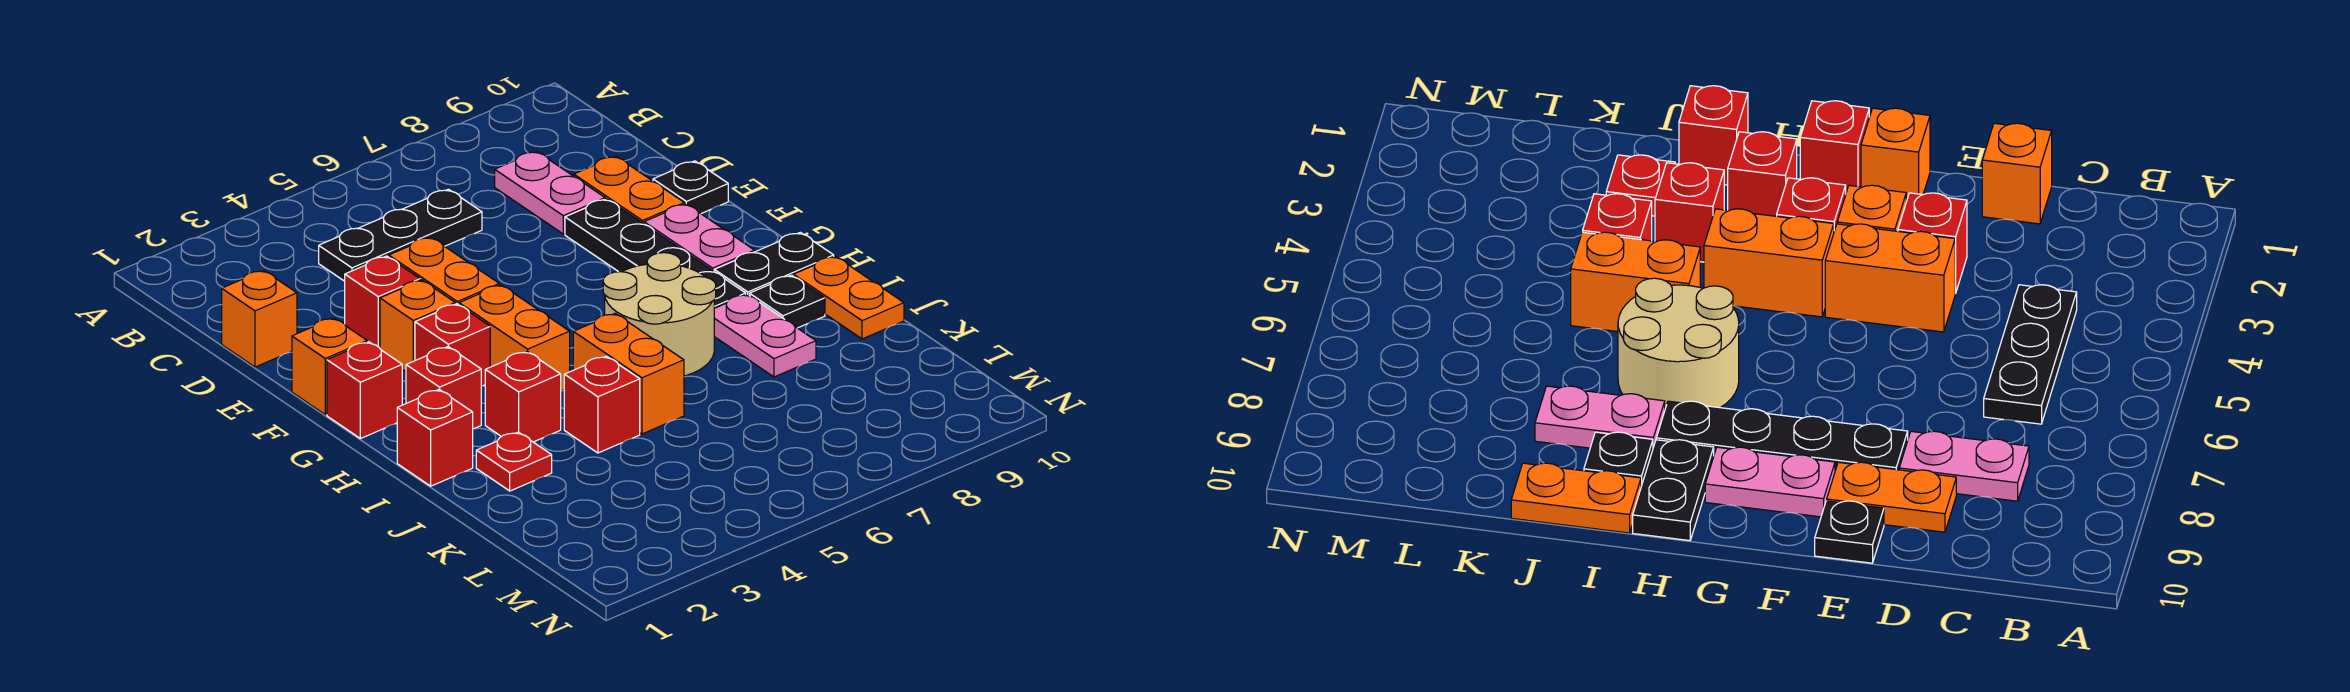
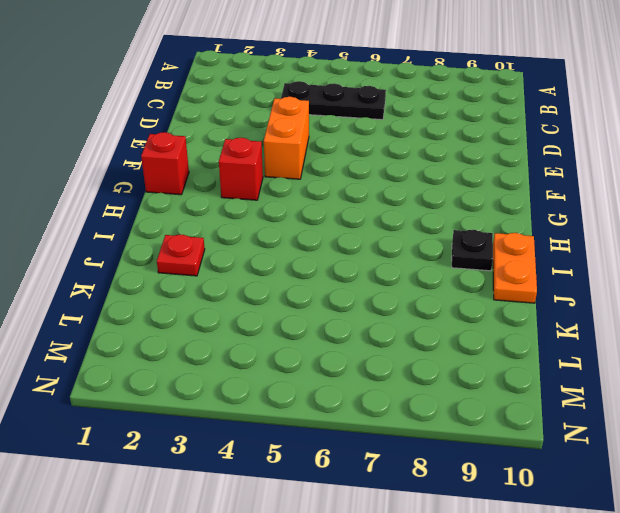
none -> pink plate C8:D8 level 1
none -> orange brick D1 level 1
none -> orange plate D9:E9 level 1

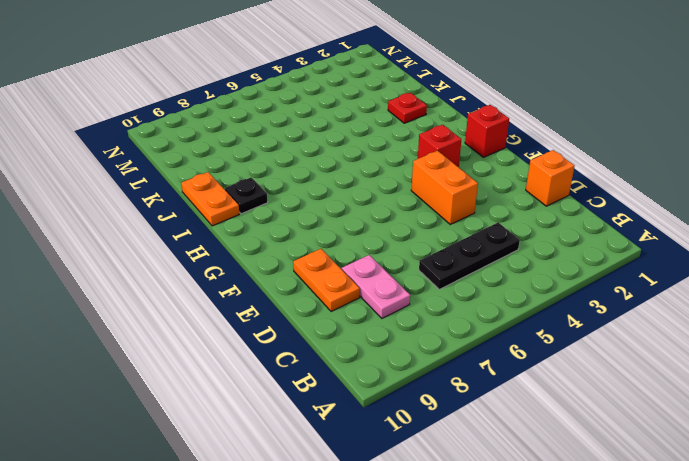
none -> red brick E3 level 1
none -> black plate E8:H8 level 1
none -> black plate E10 level 1

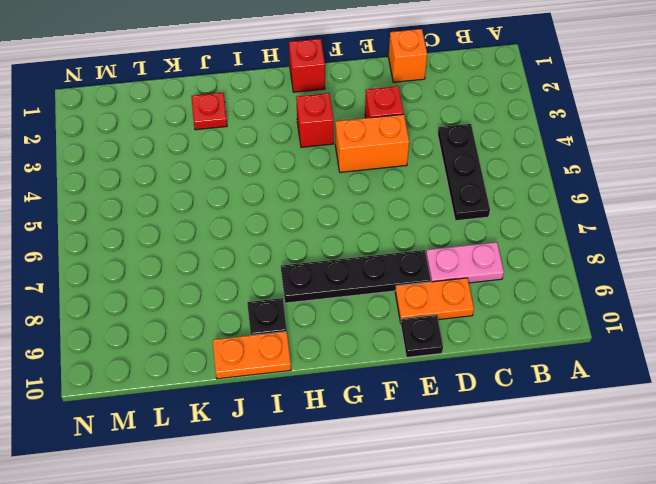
none -> orange brick F1 level 1
none -> orange brick F3 level 1
none -> pink plate F9:G9 level 1

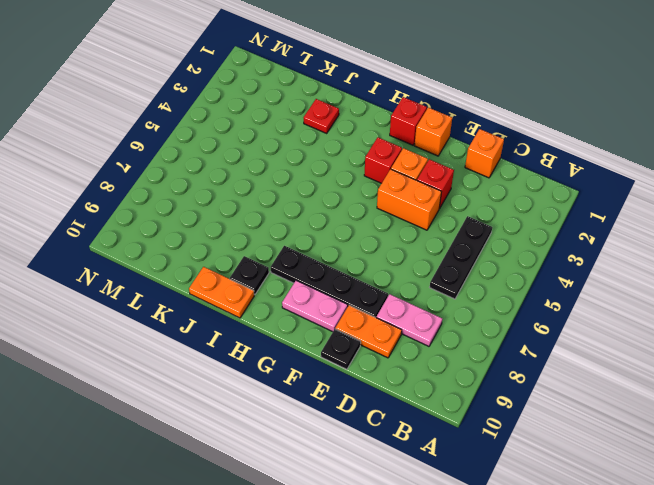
none -> orange brick G4:H4 level 1
none -> red brick H2 level 1
none -> tan round brick H6:I7 level 1

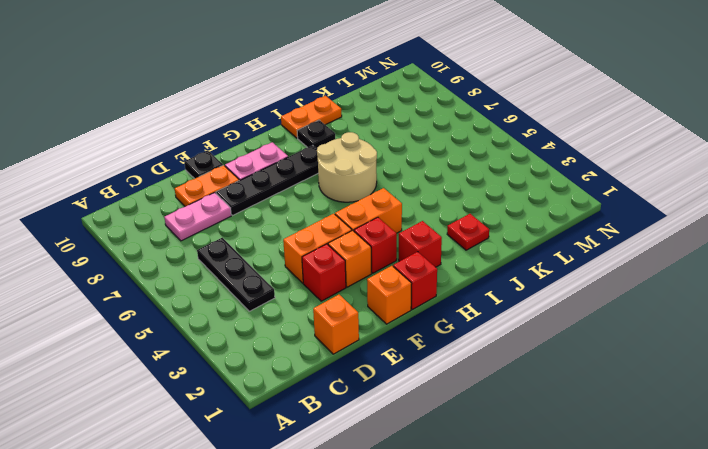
none -> black plate H9:H10 level 1
none -> red brick I1 level 1
none -> red brick I3 level 1

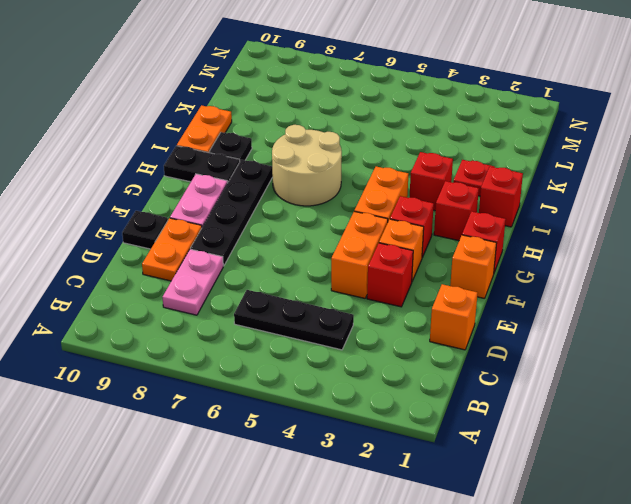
none -> orange brick I5:J5 level 1
none -> pink plate I8:J8 level 1
none -> red brick J4 level 1

